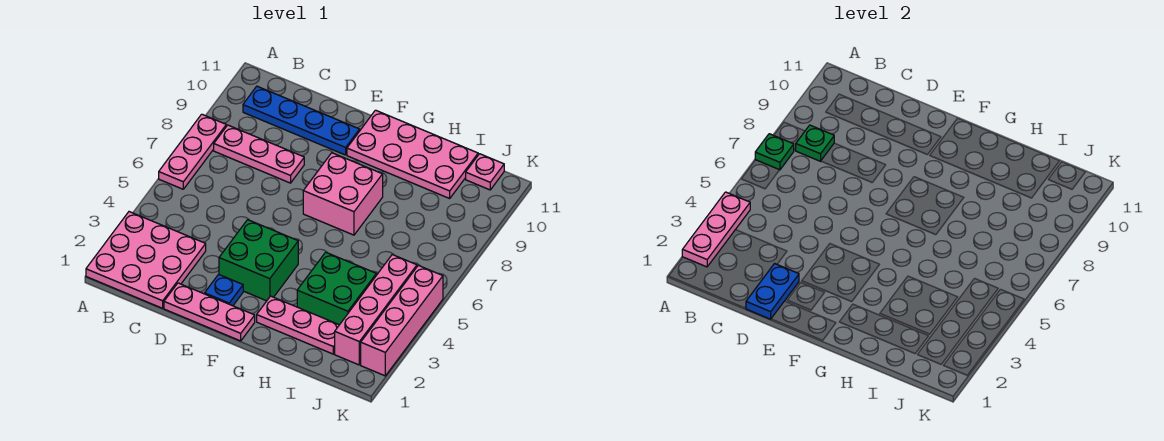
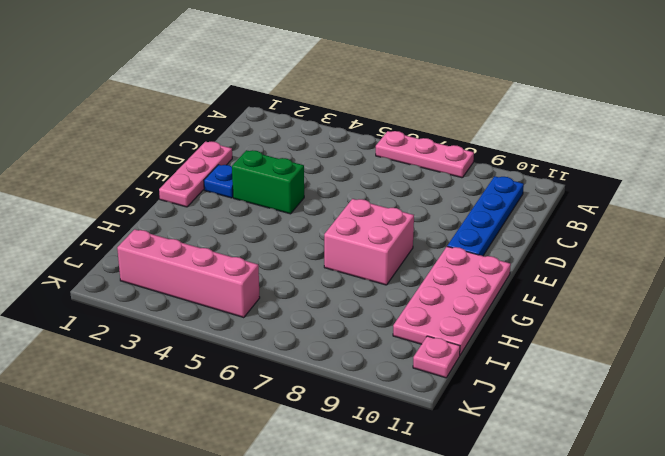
green brick E3:E4 level 1 -> green brick E3:F4 level 1
none -> pink plate A1:C3 level 1
none -> pink plate B8:D8 level 1
none -> pink plate G2:I2 level 1

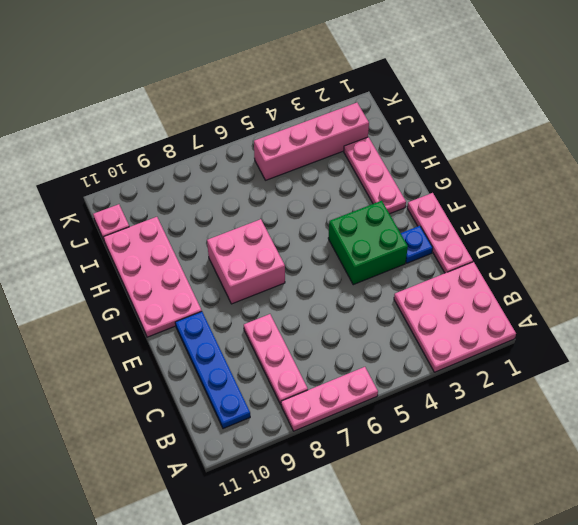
none -> green brick H3:I4 level 1
none -> pink brick K2:K5 level 1
none -> pink plate A2:A4 level 2

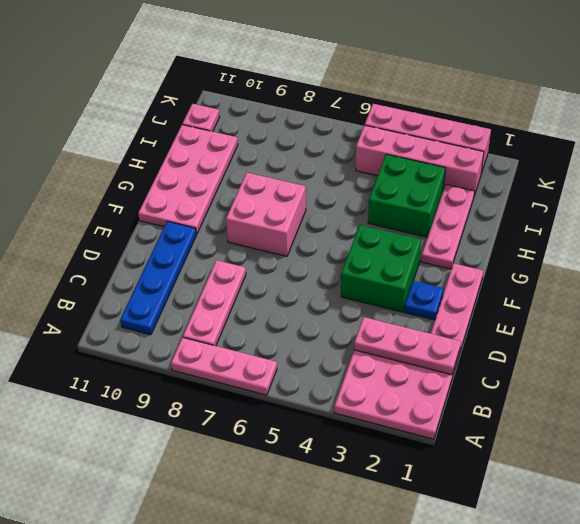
pink plate C1:C3 level 2 -> pink plate A2:A4 level 2
none -> green plate A7 level 2
none -> green plate B8 level 2
none -> blue plate D1:D2 level 2

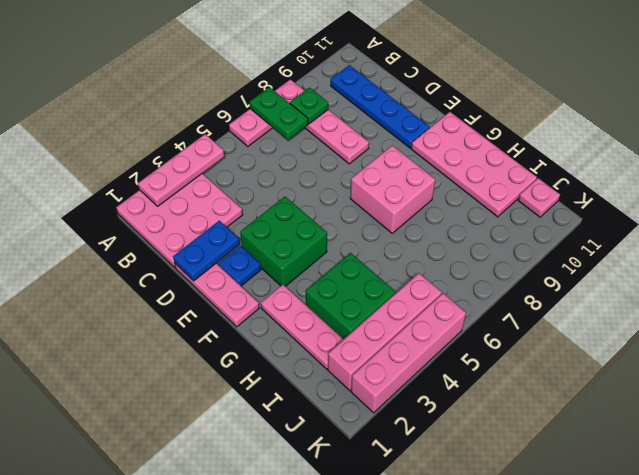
green plate A7:B7 level 2 -> green plate A7 level 2

